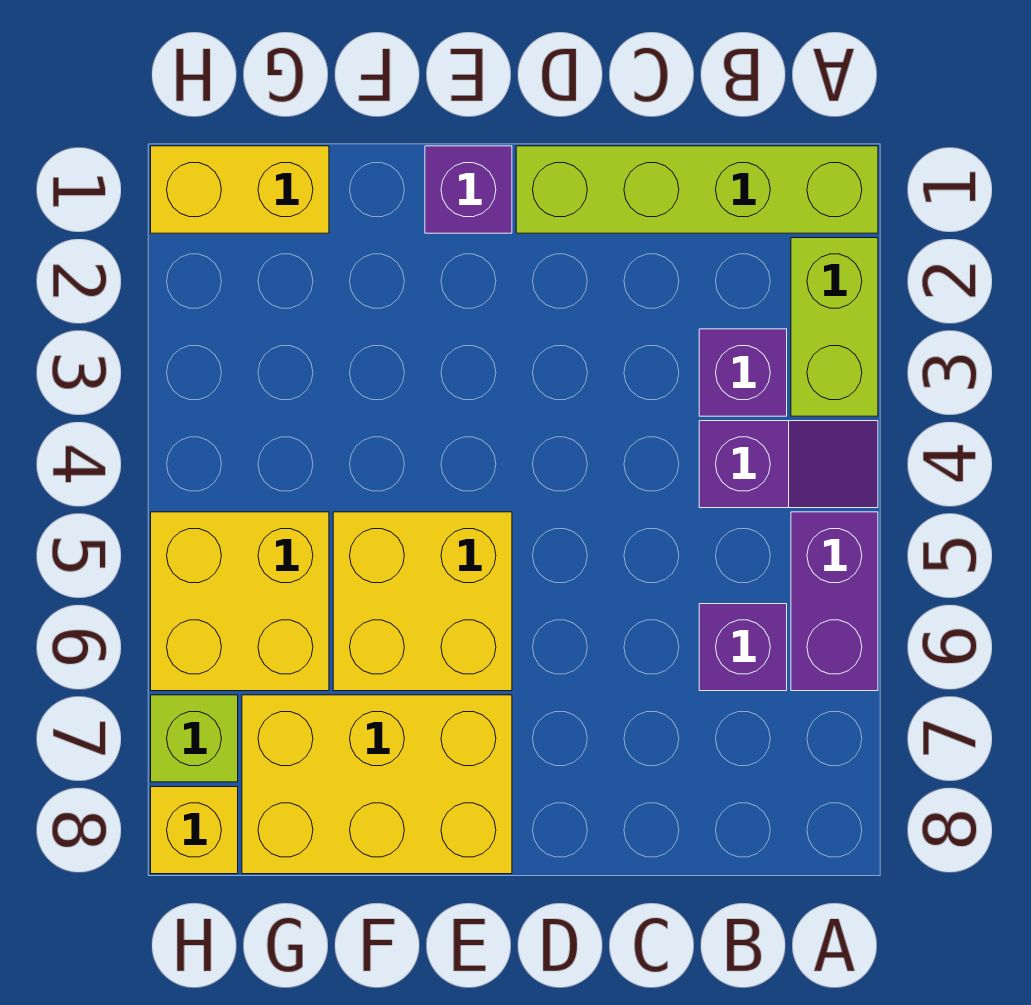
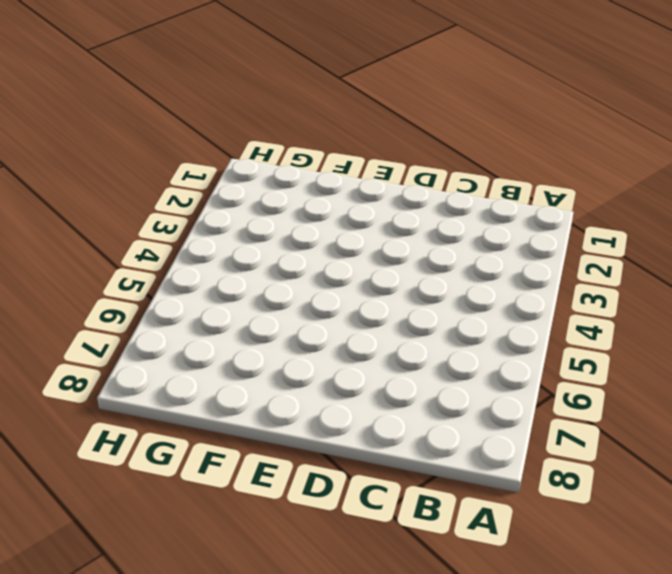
none -> lime brick A1:D1 level 1
none -> lime brick A2:A3 level 1
none -> purple slope A4:B4 level 1 top B

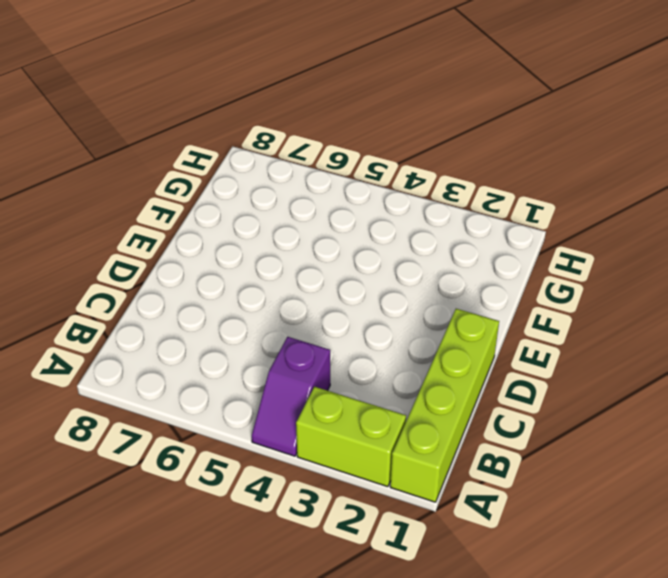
none -> purple brick A5:A6 level 1
none -> purple brick B3 level 1
none -> purple brick B6 level 1

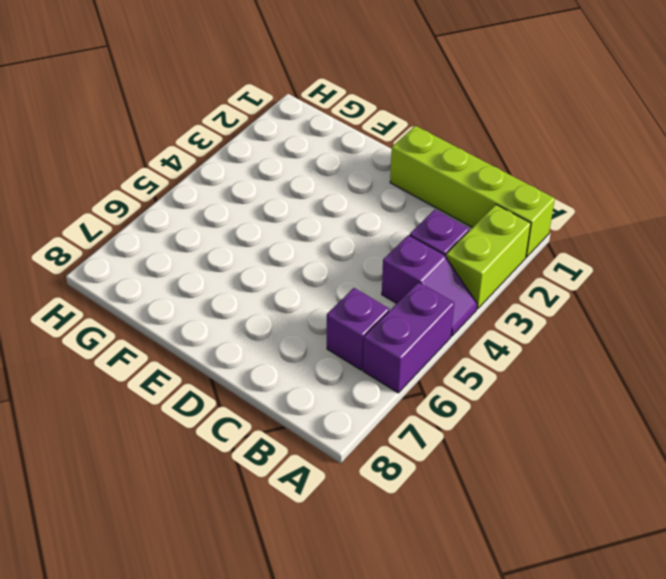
none -> purple brick E1 level 1
none -> yellow brick E5:F6 level 1
none -> yellow brick E7:G8 level 1

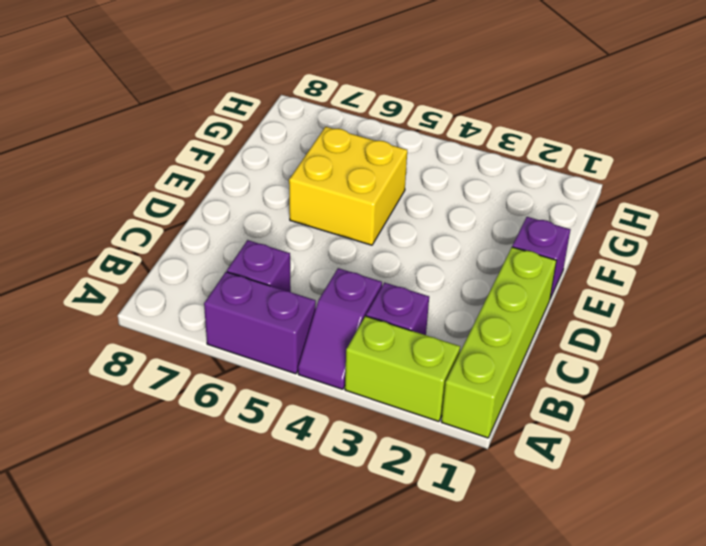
none -> yellow brick E7:G8 level 1
none -> yellow brick G1:H1 level 1
none -> yellow brick G5:H6 level 1

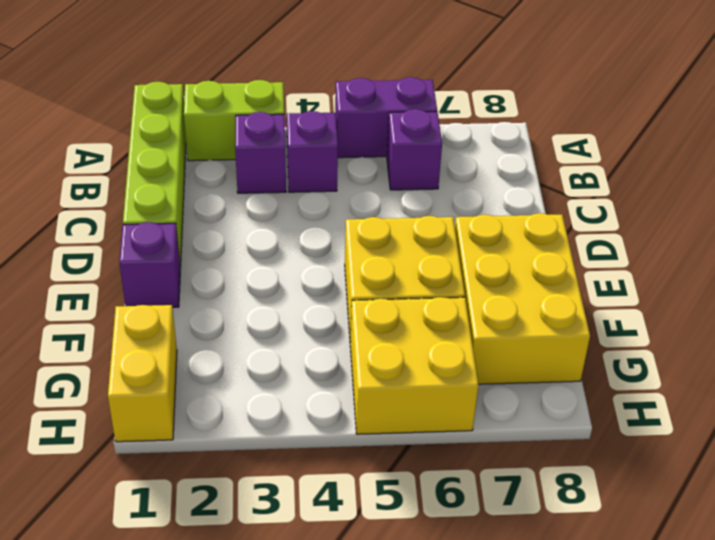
none -> lime brick H7 level 1
none -> yellow brick H8 level 1

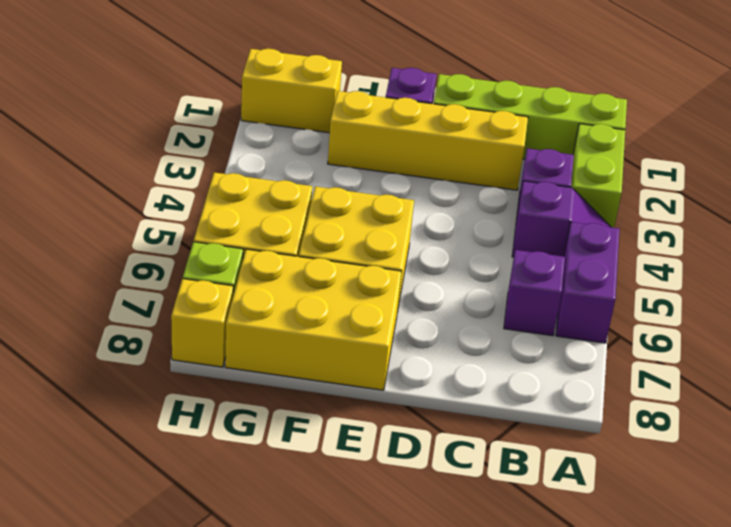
yellow brick C2:F2 level 1 -> none

